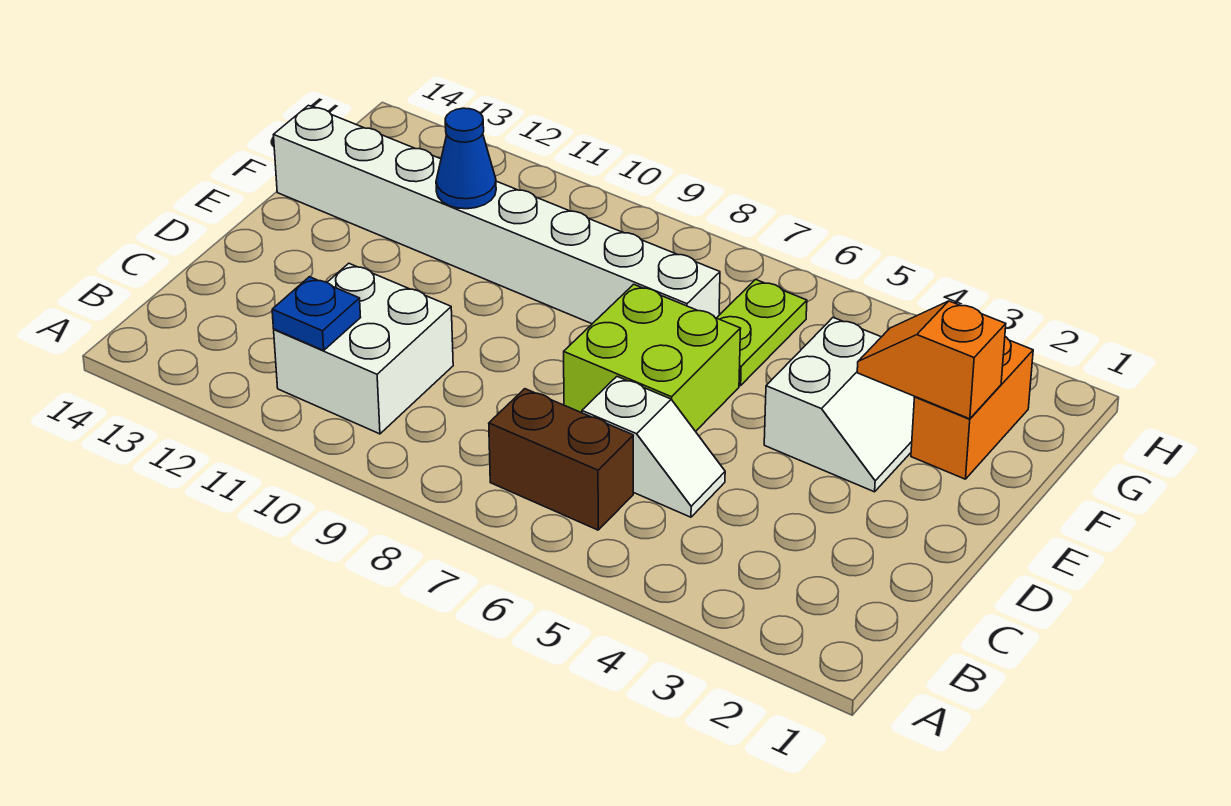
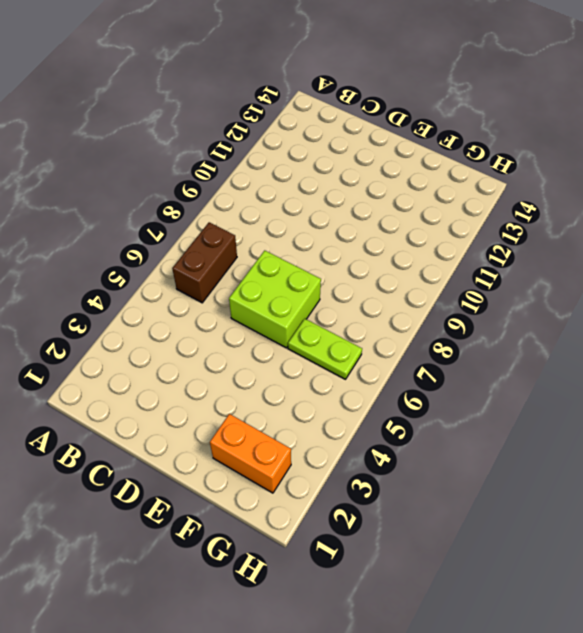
none -> white brick B10:C11 level 1
none -> white slope C5:C6 level 1 top 6

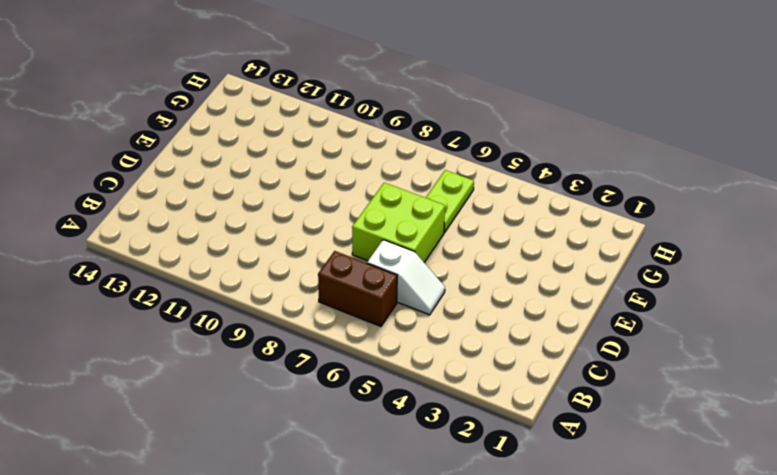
none -> white brick B10:C11 level 1
none -> white slope E3:F4 level 1 top 4

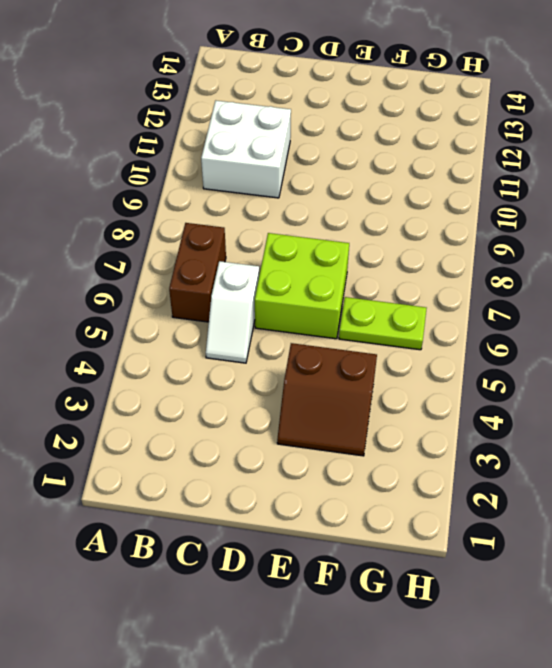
brown slope E3:F4 level 1 top 4 -> white slope E3:F4 level 1 top 4
none -> orange brick F2:G2 level 1
none -> white brick F7:F14 level 1

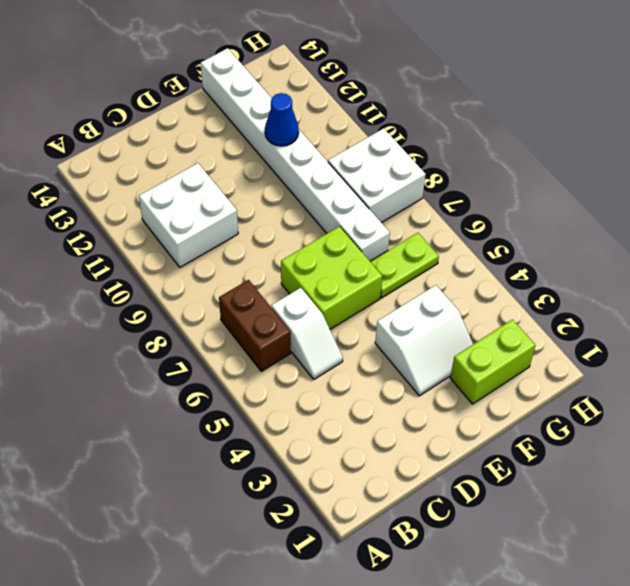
lime brick F2:G2 level 1 -> orange brick F2:G2 level 1
white brick G8:H9 level 1 -> none
none -> blue plate B11 level 2
none -> orange slope F2:F3 level 2 top 2

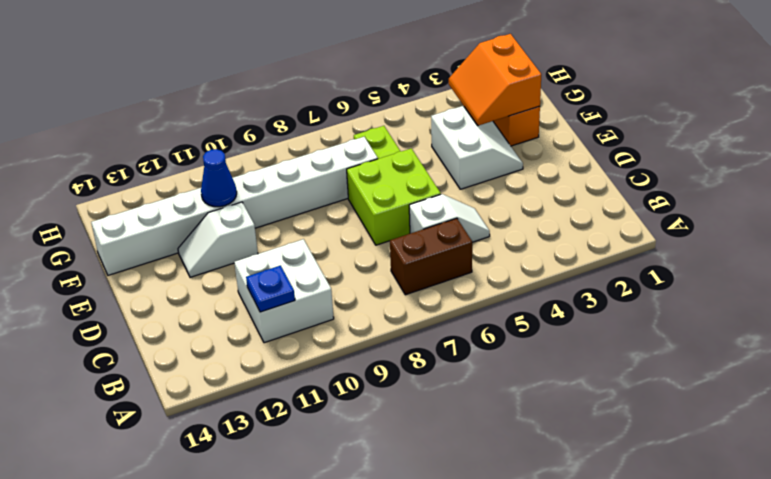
white slope E11:E12 level 1 top 11 -> none
orange slope F2:G3 level 2 top 2 -> orange slope F2:F3 level 2 top 2

